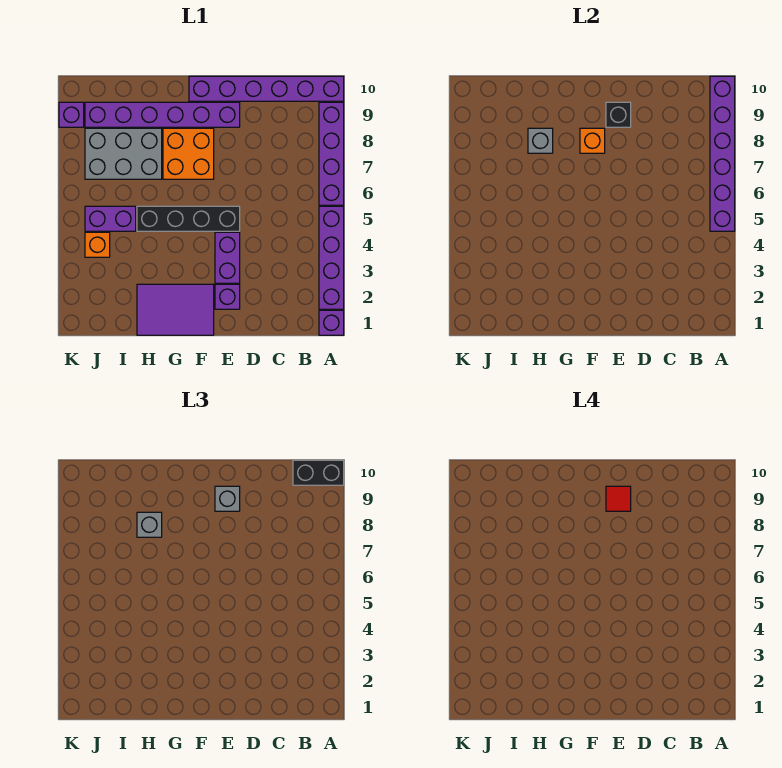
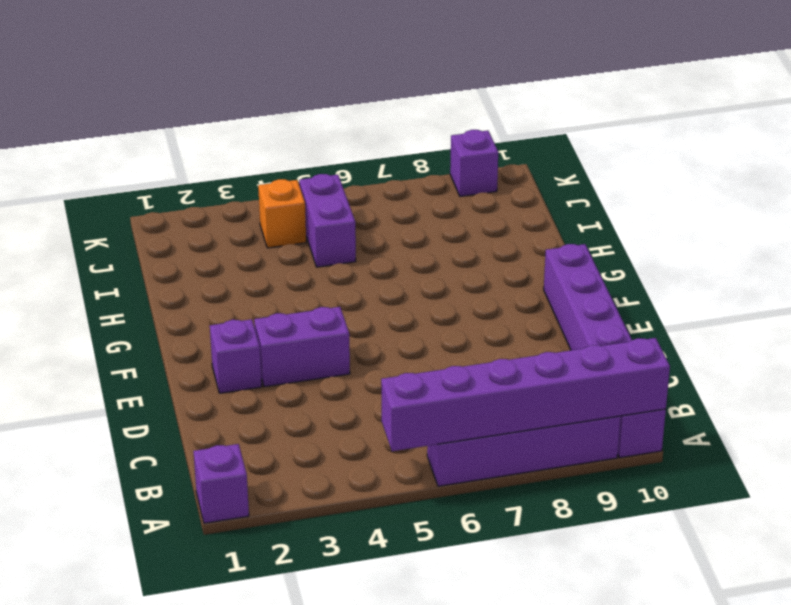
none -> purple brick A2:A5 level 1
none -> black brick E5:H5 level 1
none -> purple brick E9:J9 level 1

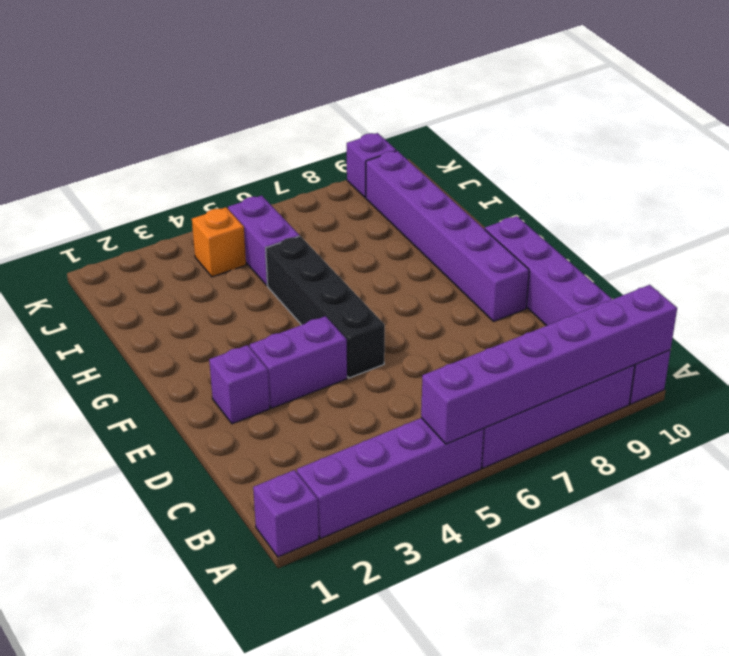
none -> purple tile F1:H2 level 1
none -> orange brick F7:G8 level 1
none -> grey brick H7:J8 level 1

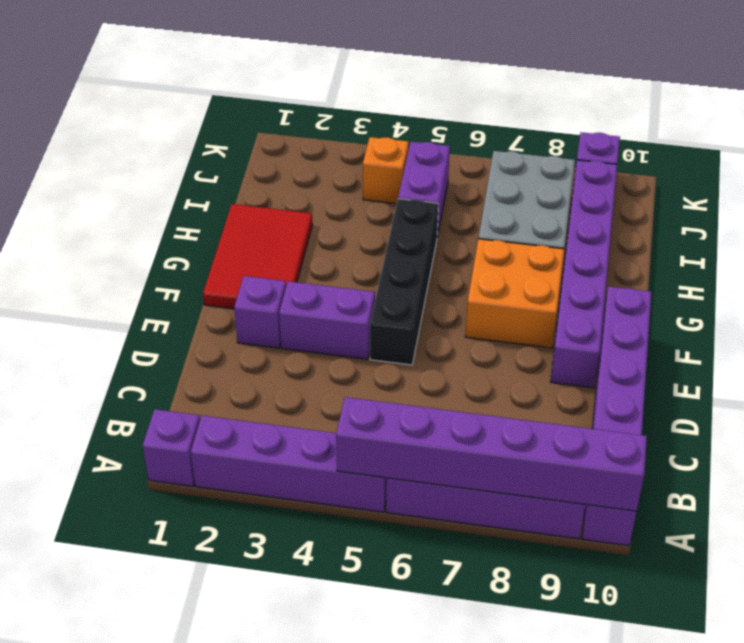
red tile F1:H2 level 1 -> purple tile F1:H2 level 1
none -> black brick E9 level 2
none -> orange brick F8 level 2
none -> grey brick H8 level 2

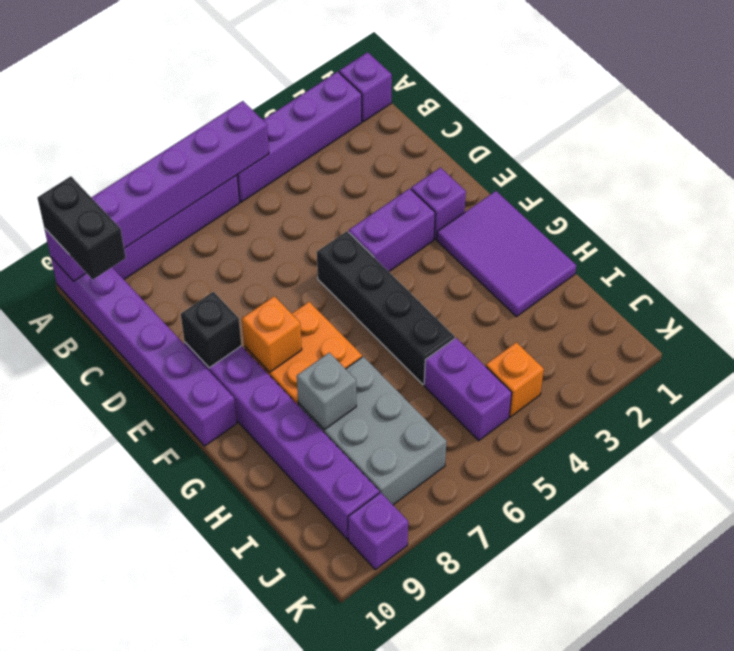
none -> grey brick E9 level 3
none -> grey brick H8 level 3
none -> red tile E9 level 4

